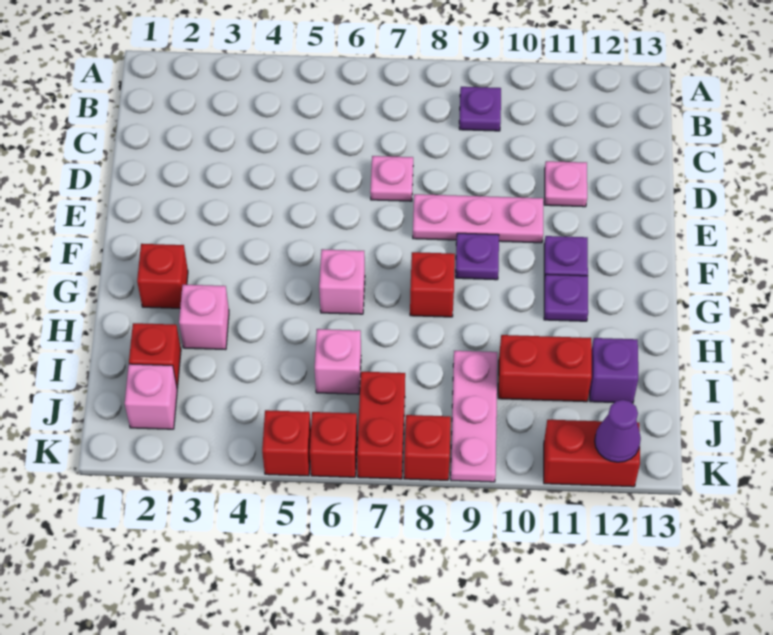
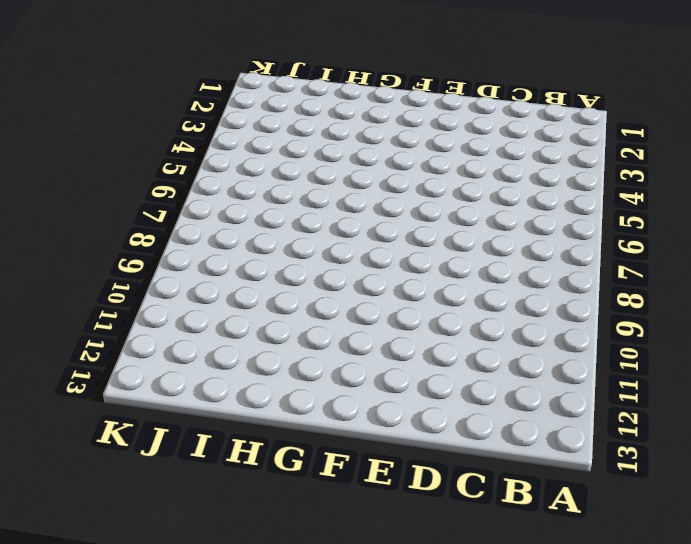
none -> purple plate B9 level 1
none -> pink plate D7 level 1
none -> pink plate D11 level 1

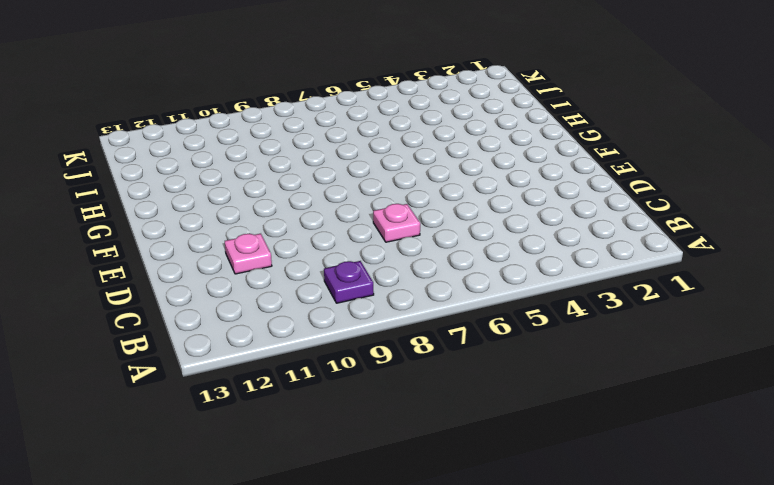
none -> pink plate E8:E10 level 1
none -> purple plate F9 level 1
none -> purple plate F11 level 1

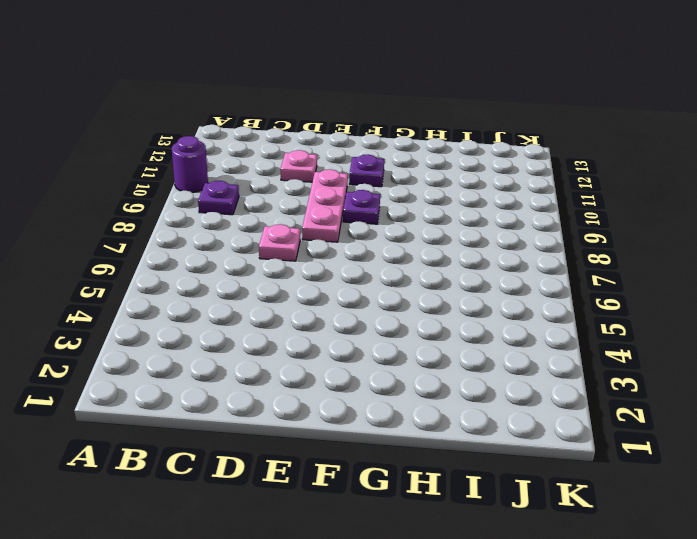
purple round brick A10 level 1 -> none
none -> red brick G2 level 1
none -> pink brick G6 level 1
none -> red brick G8 level 1

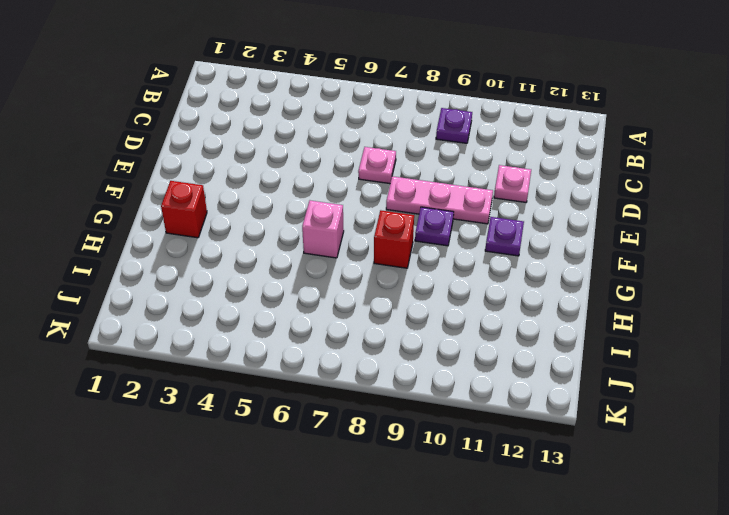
none -> purple plate G11 level 1
none -> pink brick H3 level 1
none -> red brick I2 level 1

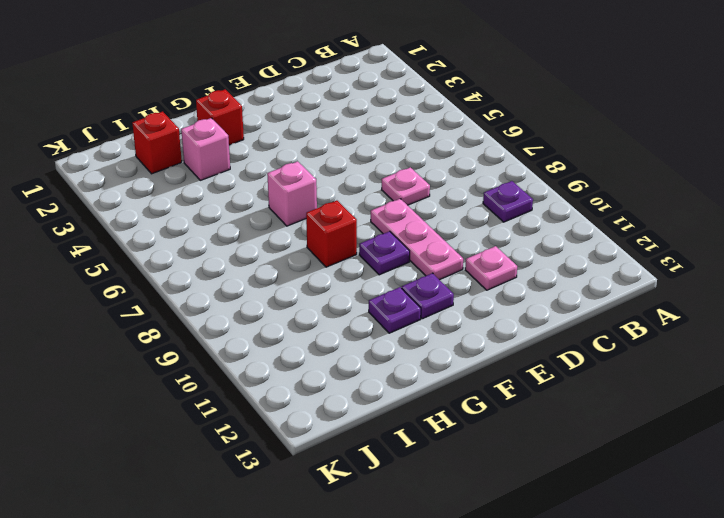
none -> pink brick I6 level 1
none -> pink plate I9:K9 level 1
none -> red brick I10:I11 level 1

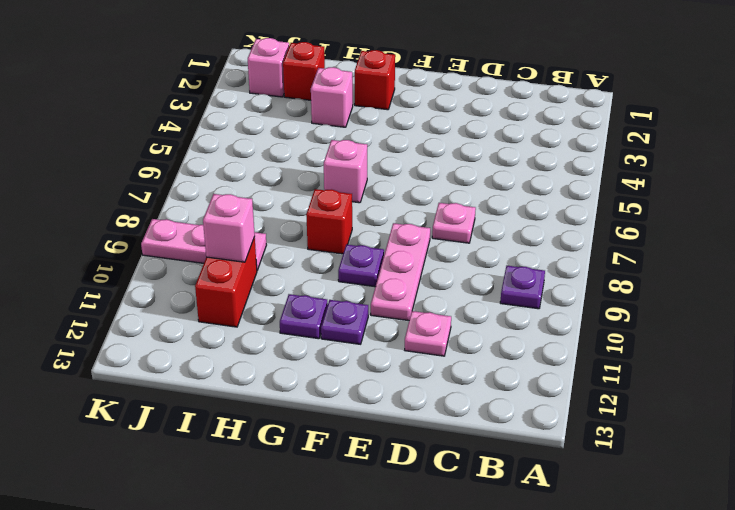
pink brick I10 level 2 -> pink brick I6 level 1
none -> purple brick I12 level 1
none -> red brick J7:K7 level 1
none -> red brick K5 level 1

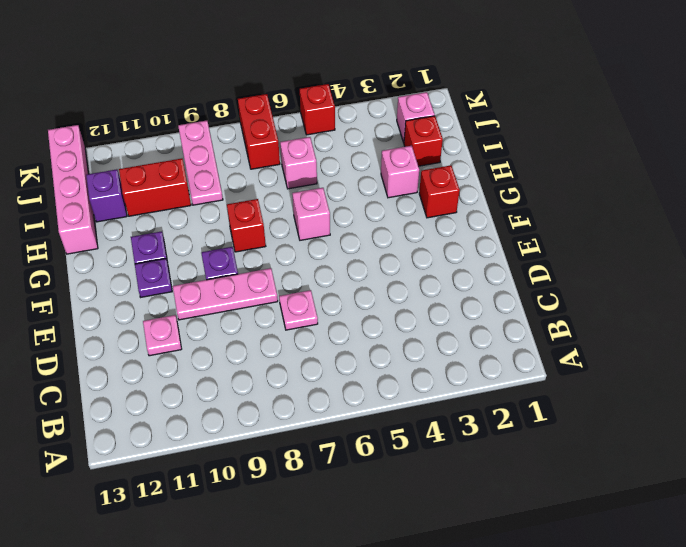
pink brick H13:K13 level 1 -> none
none -> purple plate B9 level 1
none -> red brick K6 level 1
none -> red brick K8 level 1

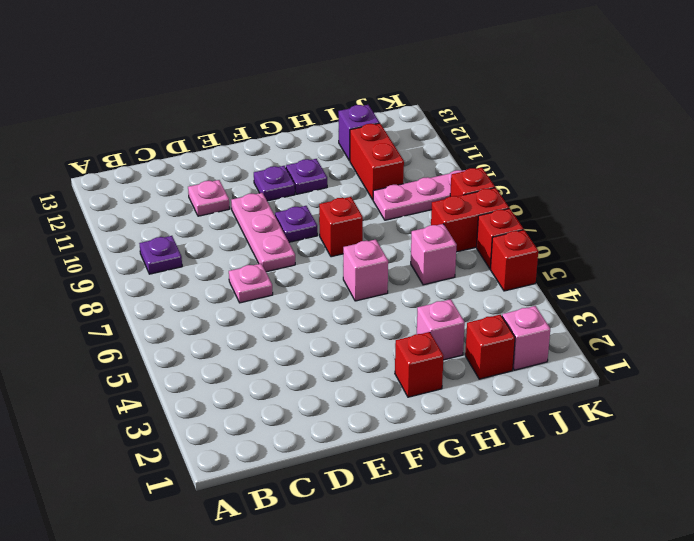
none -> red brick K11:K12 level 1
none -> purple cone K12 level 2

